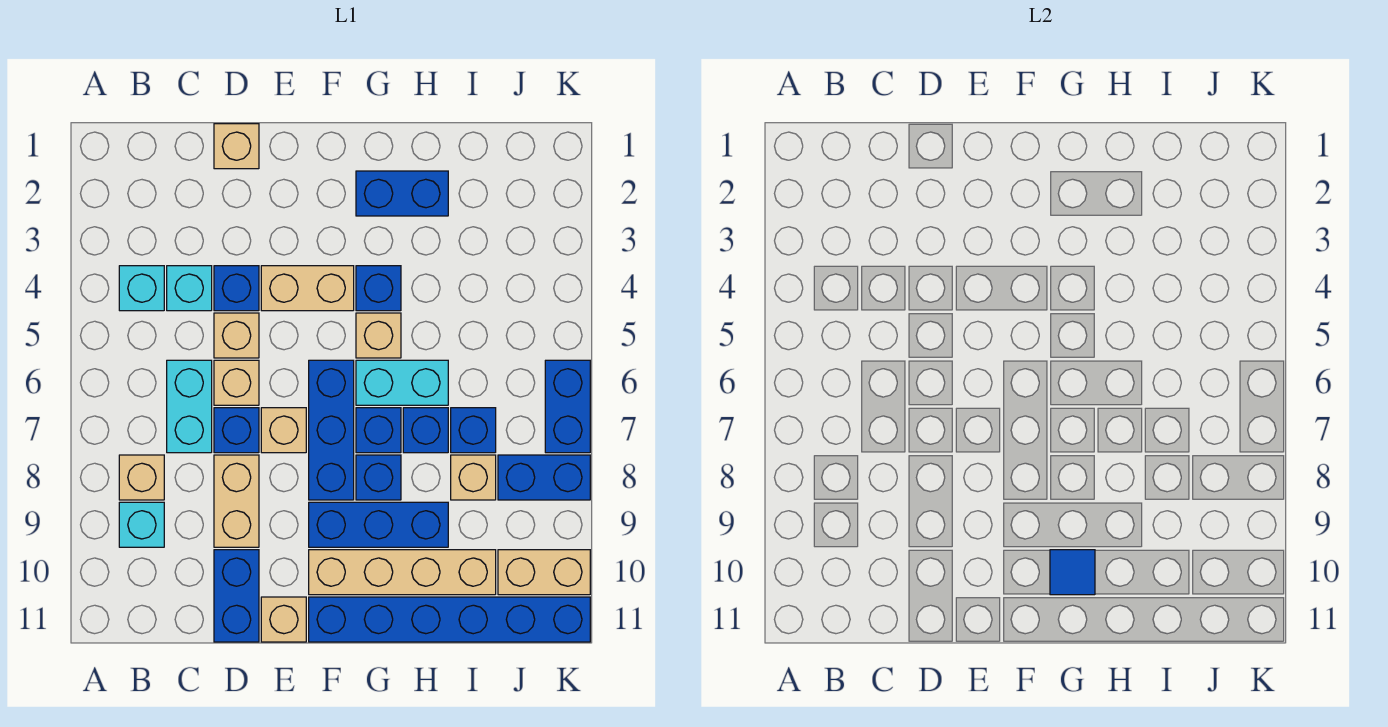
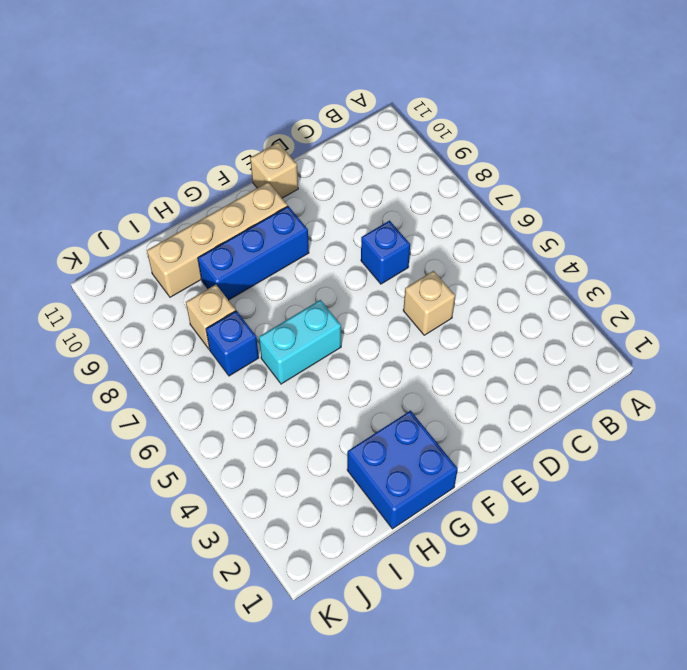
blue brick G1:H2 level 1 -> blue brick G2:H2 level 1
none -> cyan brick B4 level 1
none -> tan brick B8 level 1
none -> cyan brick B9 level 1
none -> cyan brick C4 level 1

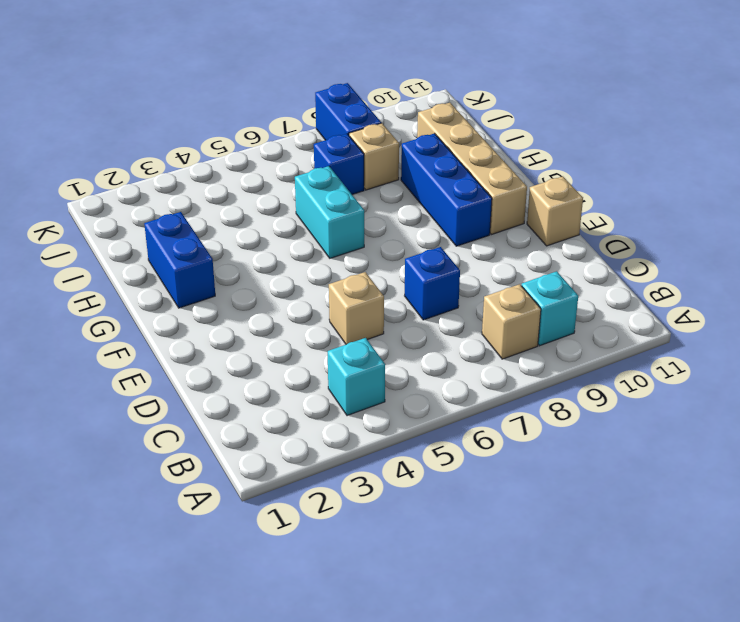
none -> cyan brick C4 level 1
none -> cyan brick C6:C7 level 1
none -> tan brick D1 level 1
none -> blue brick D4 level 1

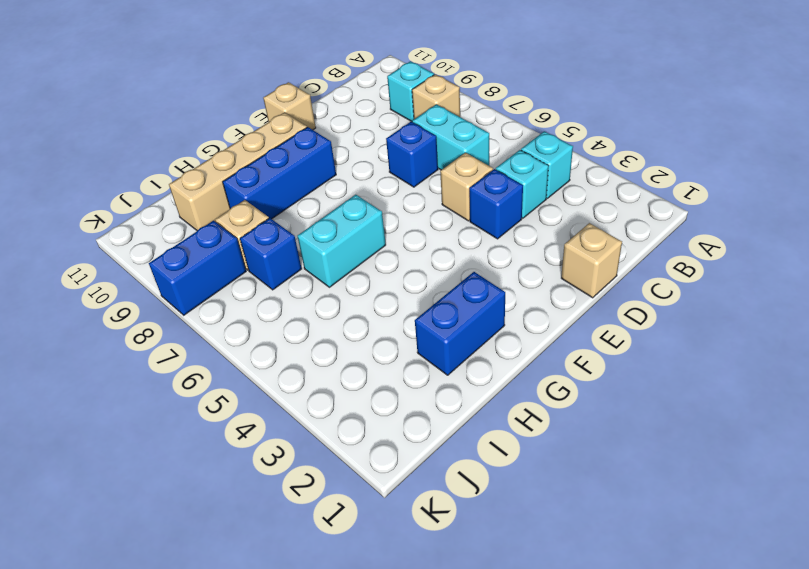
none -> tan brick D6 level 1
none -> tan brick D8:D9 level 1
none -> blue brick D10:D11 level 1
none -> tan brick E4:F4 level 1

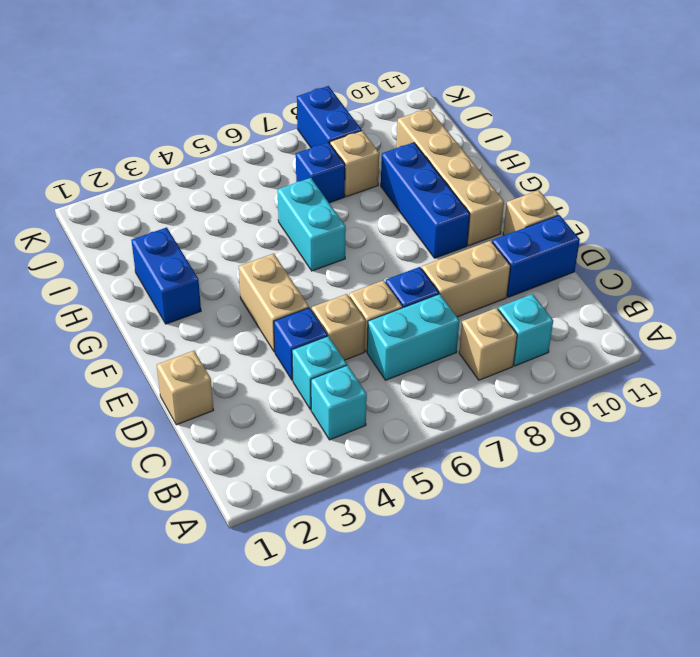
none -> tan brick E7 level 1
none -> blue brick F6:F8 level 1
none -> blue brick F11:K11 level 1
none -> blue brick G4 level 1

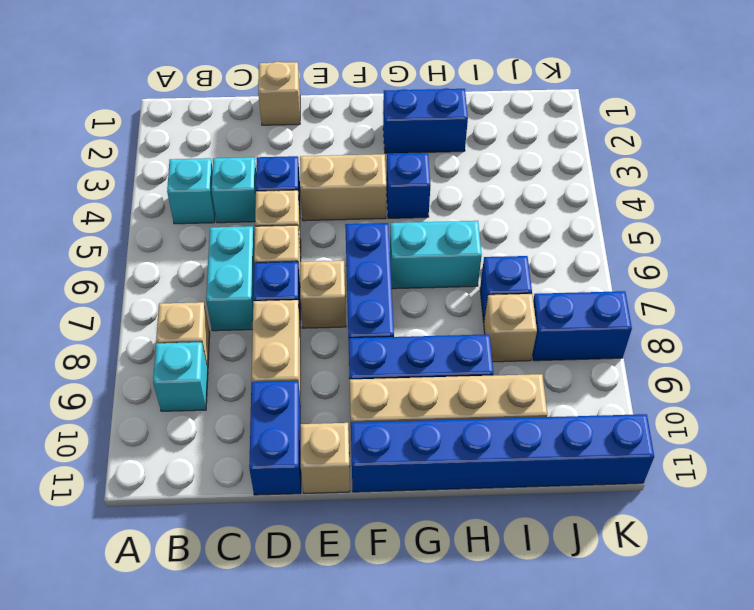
none -> tan brick G5 level 1
none -> blue brick G7 level 1
none -> blue brick G8 level 1
none -> blue brick H7 level 1

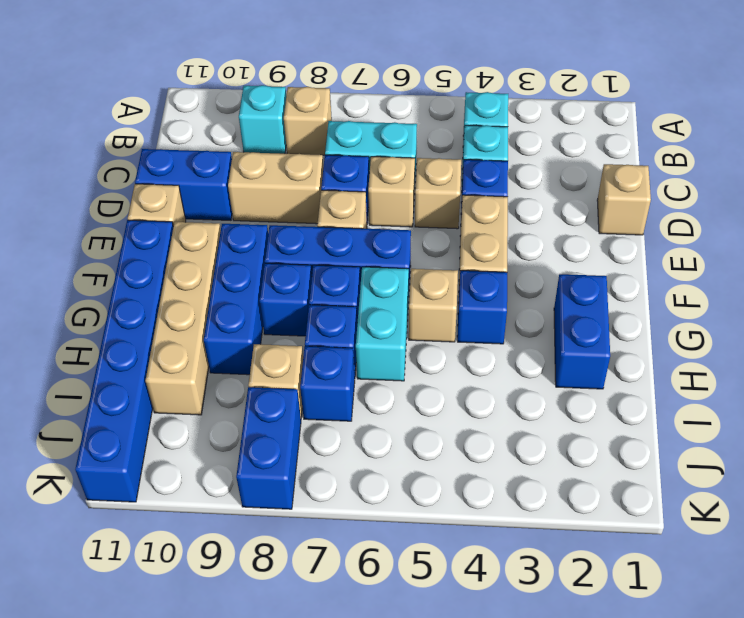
none -> tan brick J10:K10 level 1
none -> blue brick K6:K7 level 1
none -> blue tile G10 level 2

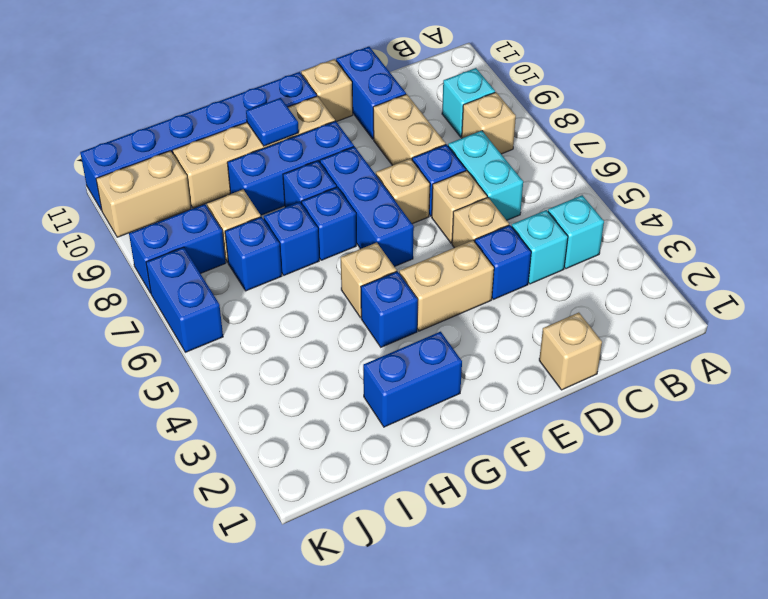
none -> cyan brick G6:H6 level 1

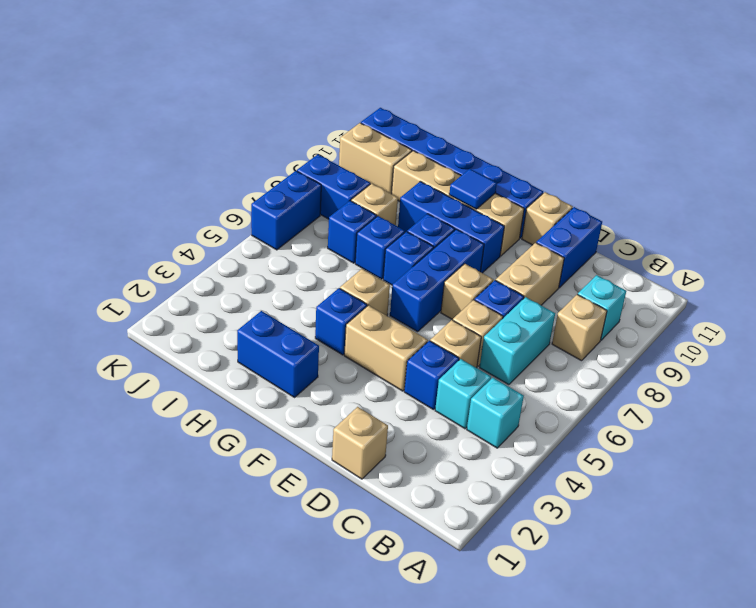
none -> cyan brick G6:H6 level 1

